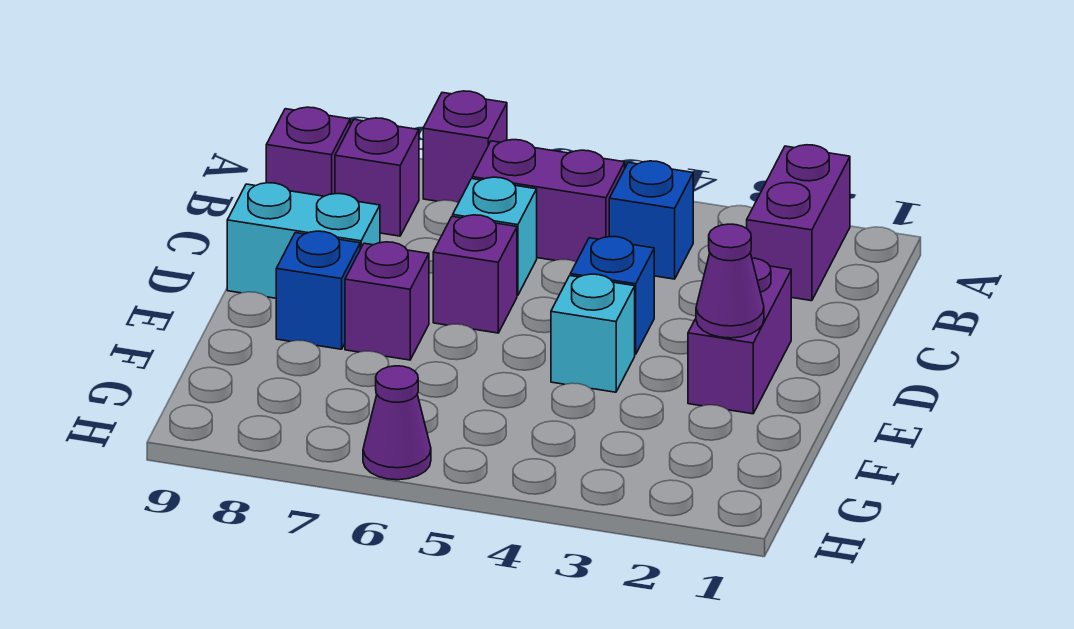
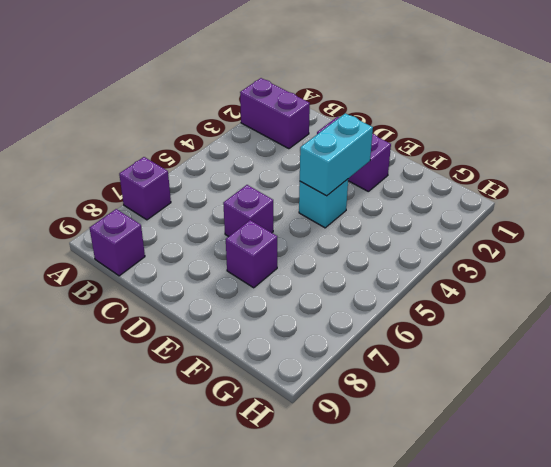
cyan brick E3:E4 level 2 -> cyan brick D8:D9 level 1
none -> blue brick B4 level 1
none -> purple brick B5:B6 level 1
none -> purple brick B8 level 1

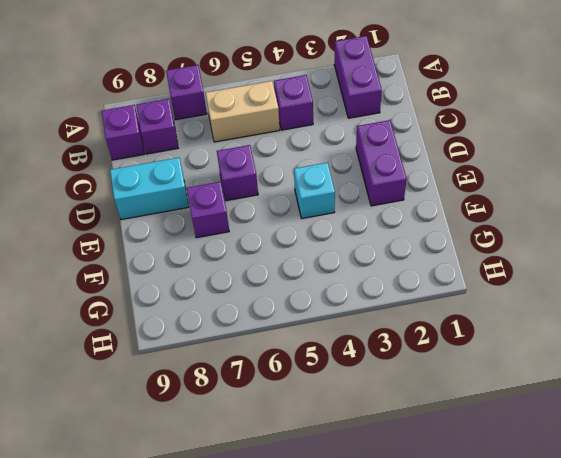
purple brick B4 level 1 -> blue brick B4 level 1
tan brick B5:B6 level 1 -> purple brick B5:B6 level 1
none -> cyan brick C6 level 1
none -> blue brick D4 level 1
none -> blue brick E8 level 1

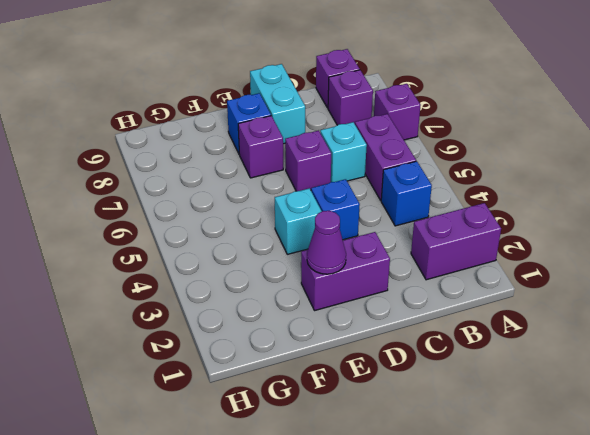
none -> purple cone H6 level 1

